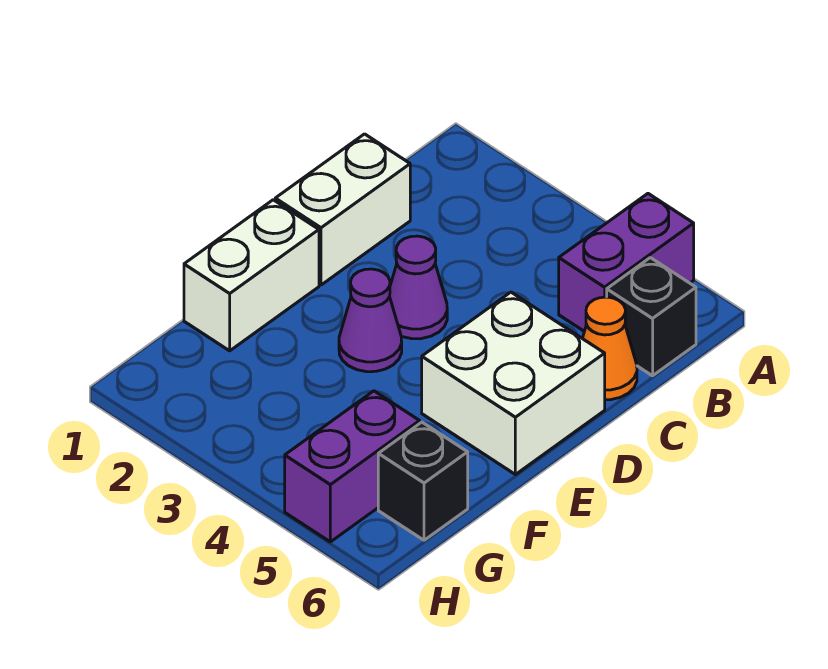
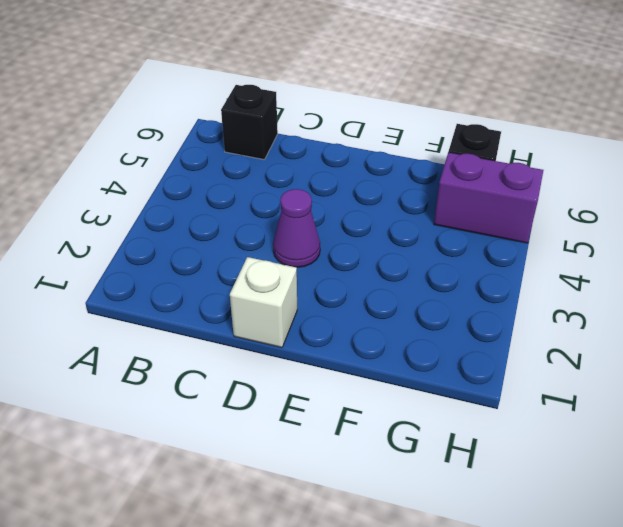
white brick D1 level 1 -> white brick C1:D1 level 1
none -> purple brick A5:B5 level 1
none -> orange cone C6 level 1

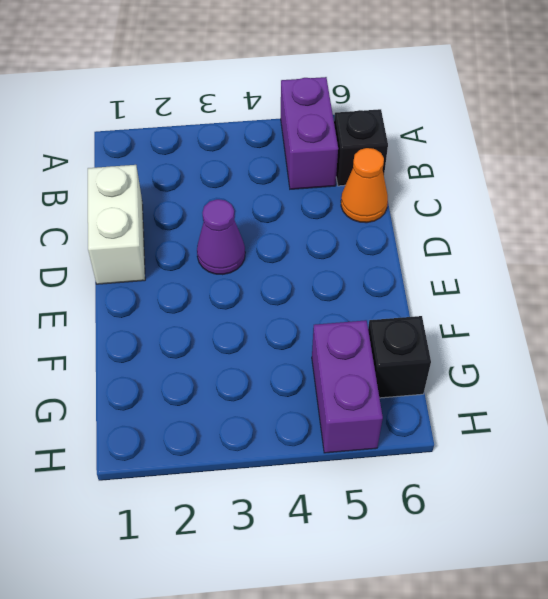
none -> white brick D5:E6 level 1
none -> white brick E1:F1 level 1

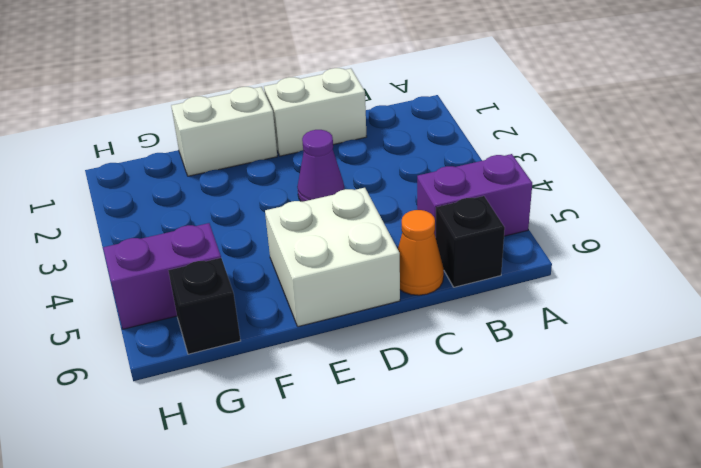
none -> purple cone E3 level 1

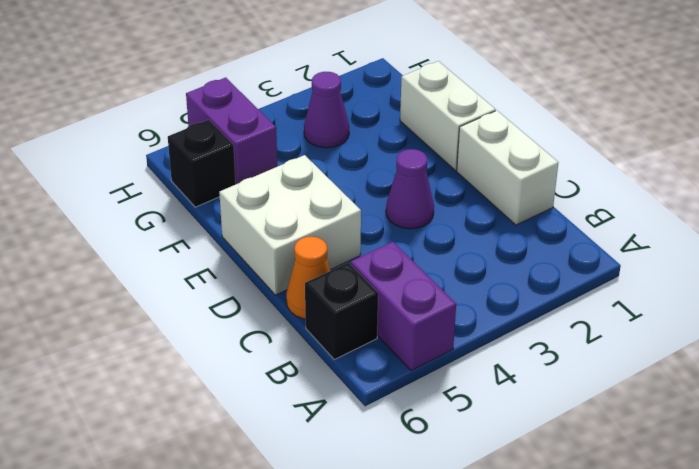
purple cone G3 level 1 -> purple cone E3 level 1

